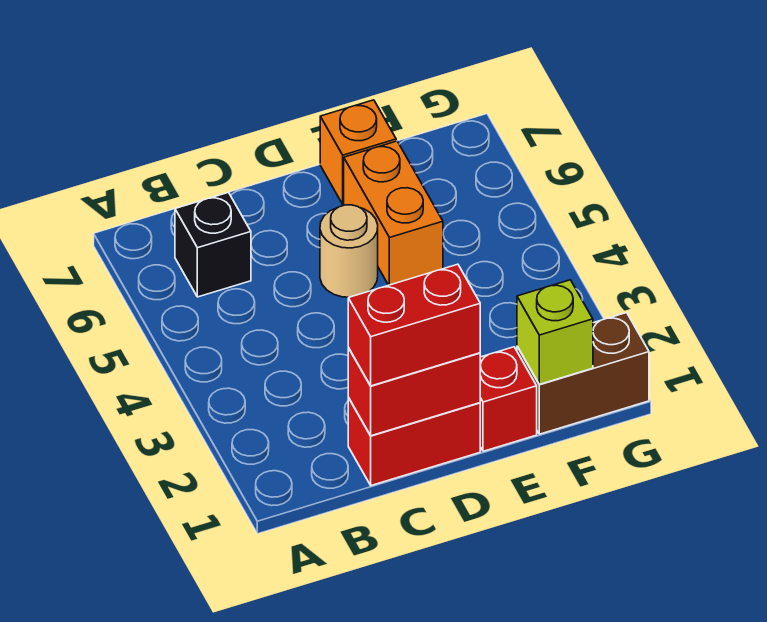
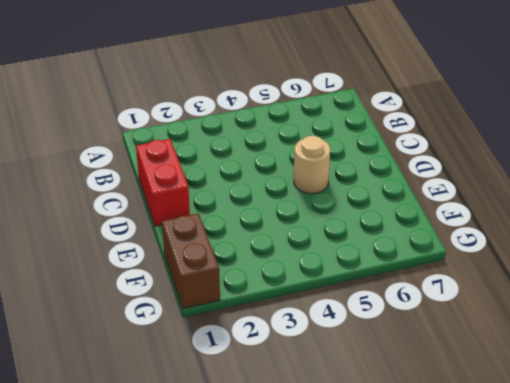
none -> black brick B6 level 1
none -> red brick E1 level 1

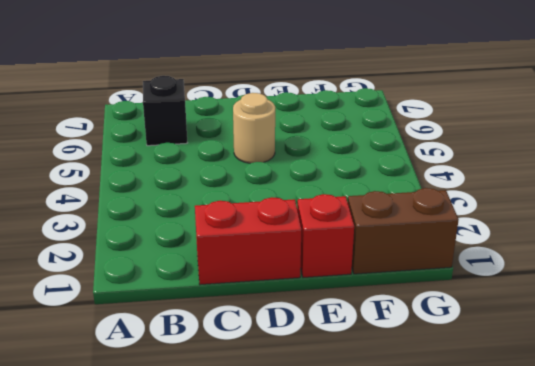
none -> orange brick E5:E6 level 1
none -> orange brick E7 level 1

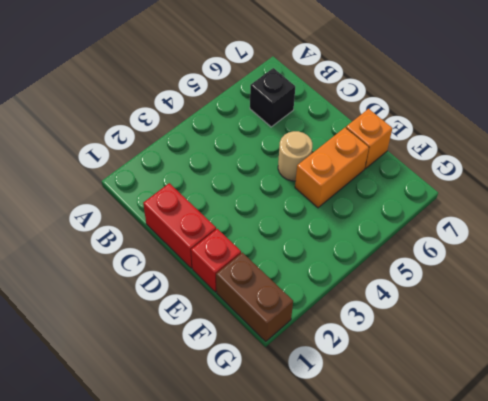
none -> red brick C1:D1 level 2
none -> lime brick F1 level 2

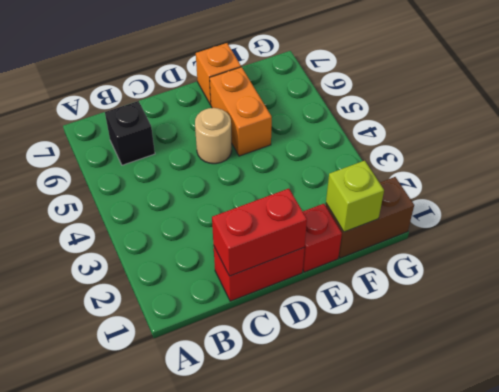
none -> red brick C1:D1 level 3

